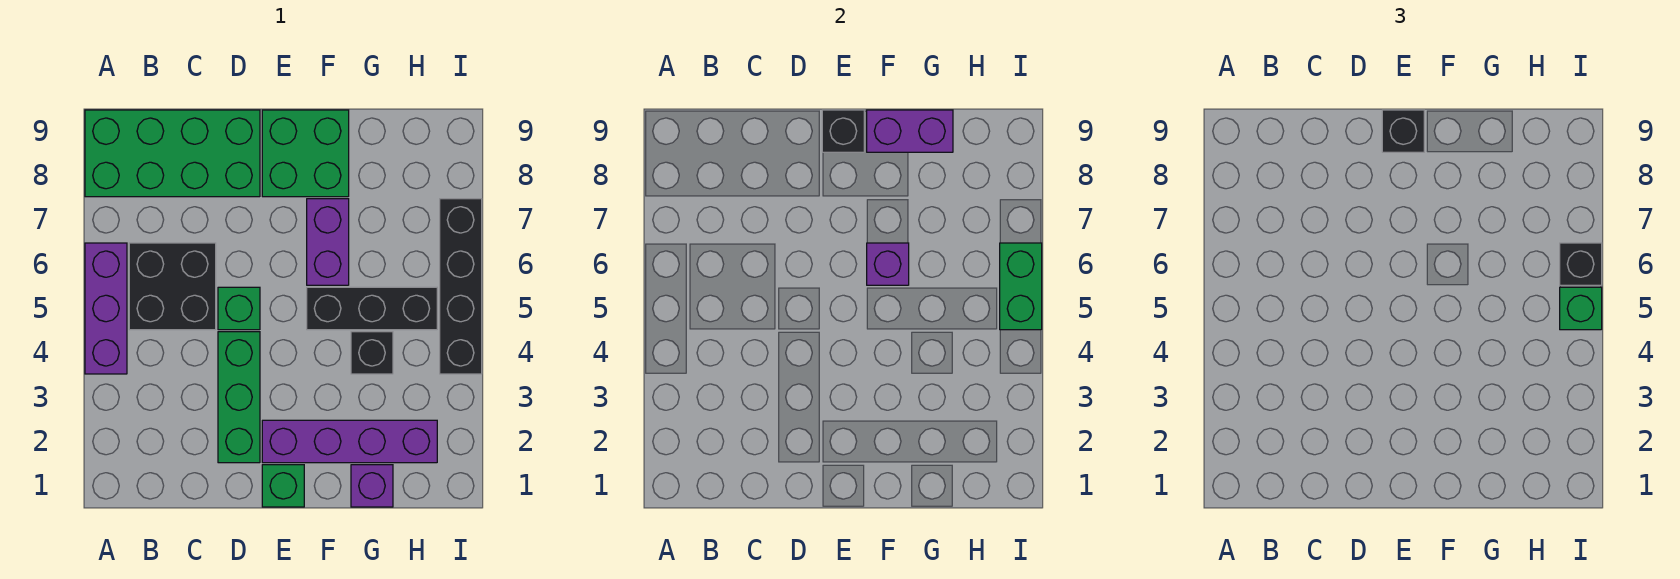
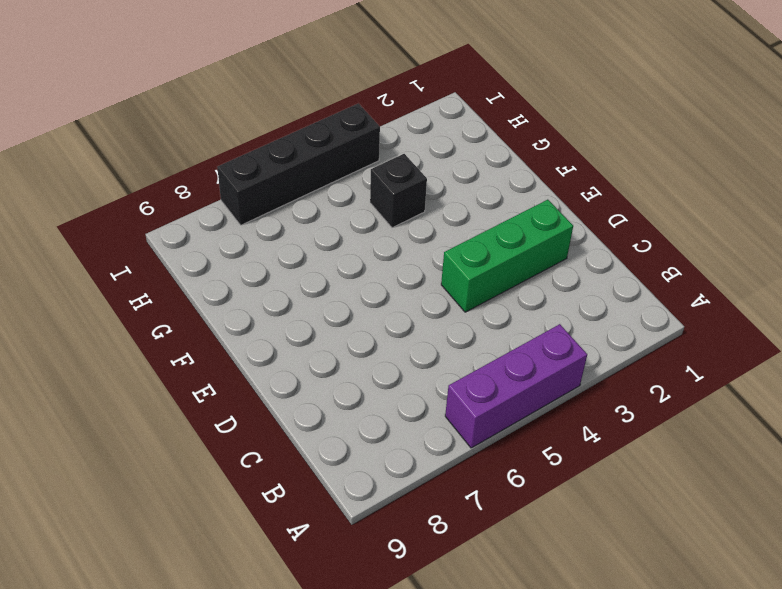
none -> green brick A8:D9 level 1
none -> black brick B5:C6 level 1
none -> green brick D5 level 1

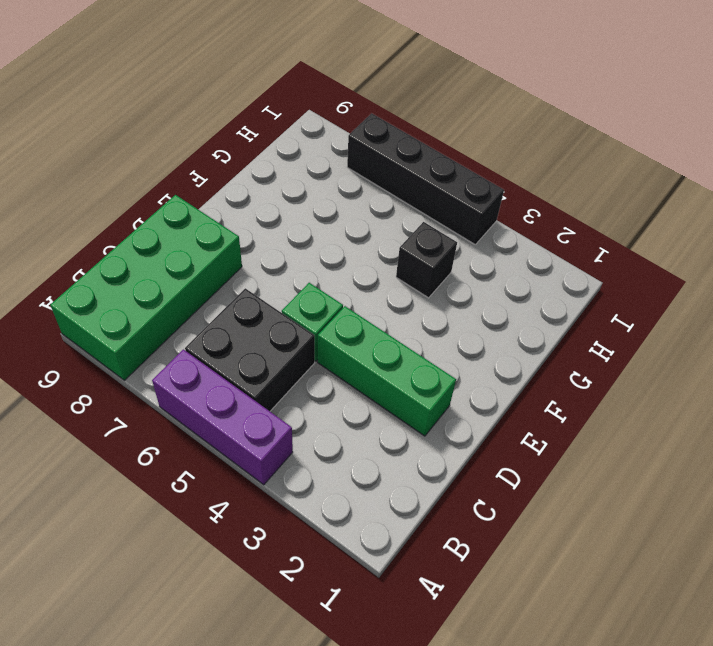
none -> green brick E1 level 1
none -> purple brick E2:H2 level 1
none -> green brick E8:F9 level 1

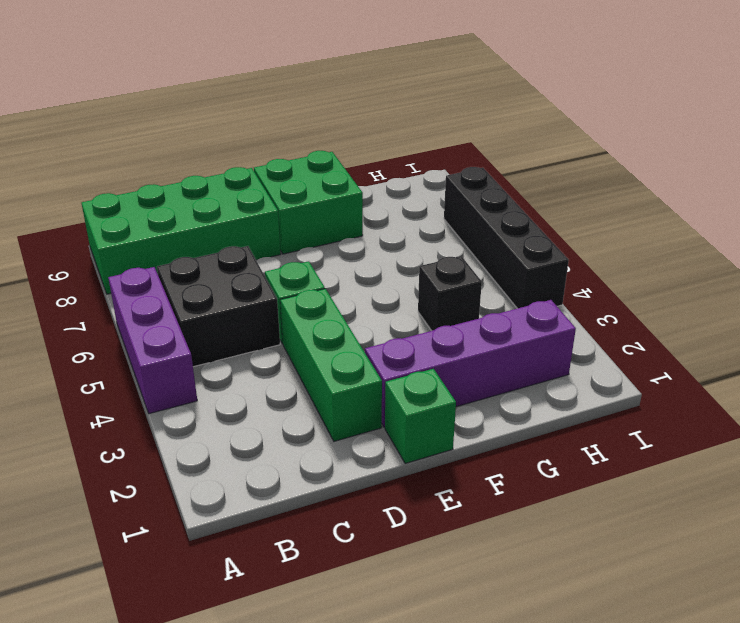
none -> black brick F5:H5 level 1
none -> purple brick F6:F7 level 1
none -> purple brick G1 level 1

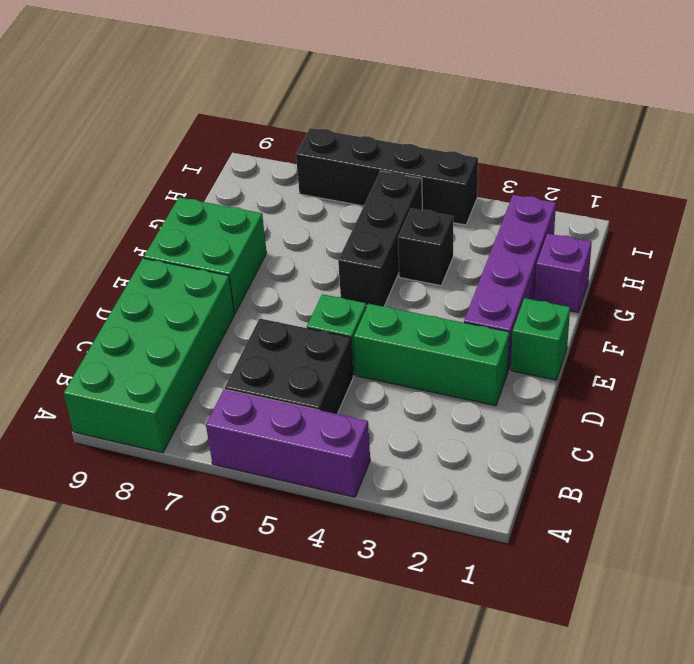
none -> purple brick F6:F7 level 1
none -> black brick E9 level 2
none -> purple brick F6 level 2

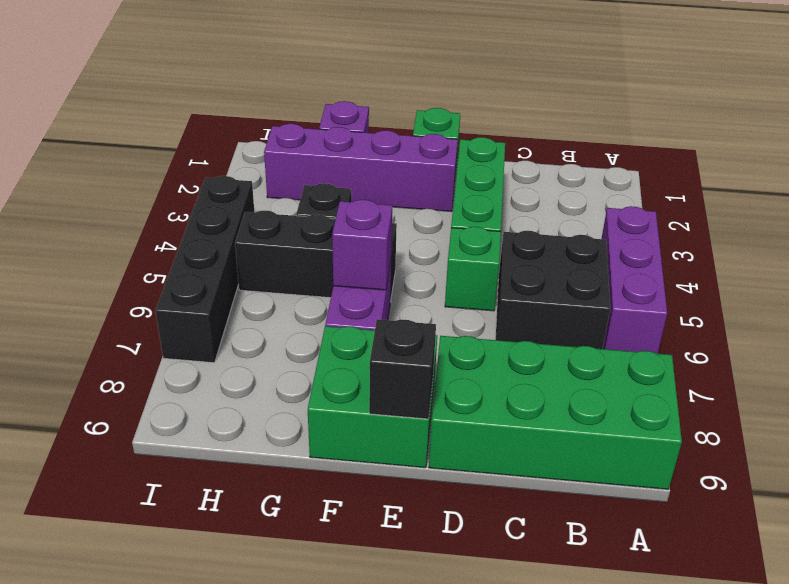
none -> purple brick F9:G9 level 2
none -> green brick I5:I6 level 2
none -> black brick E9 level 3

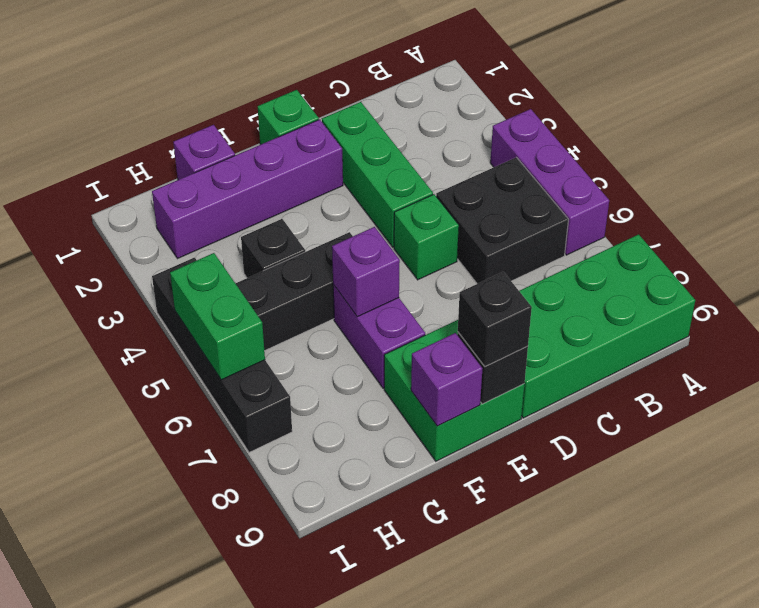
purple brick F9 level 2 -> purple brick F9:G9 level 2
none -> green brick I5 level 3
none -> black brick I6 level 3

